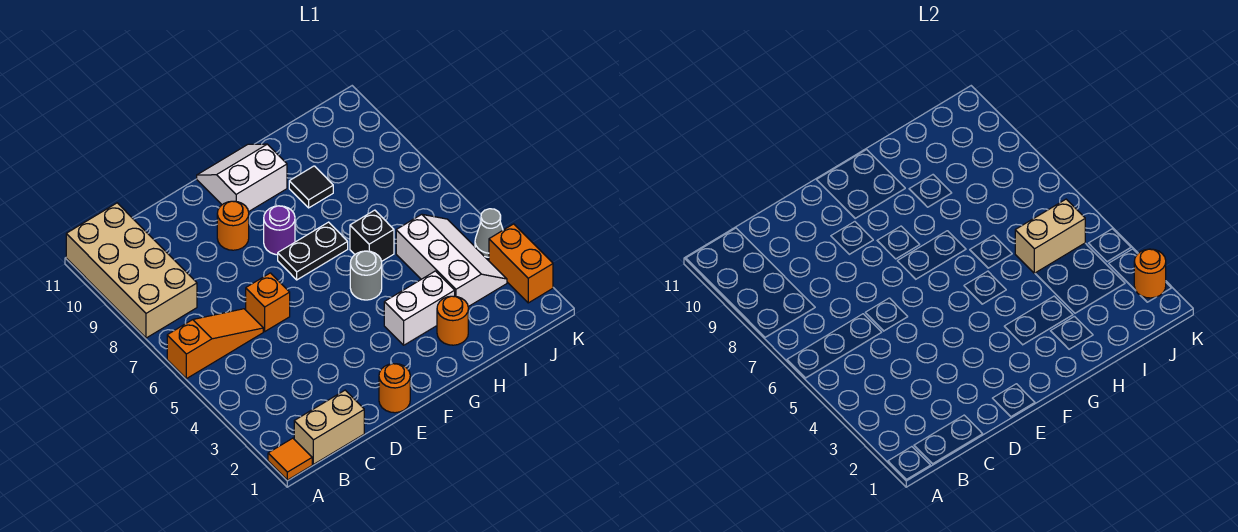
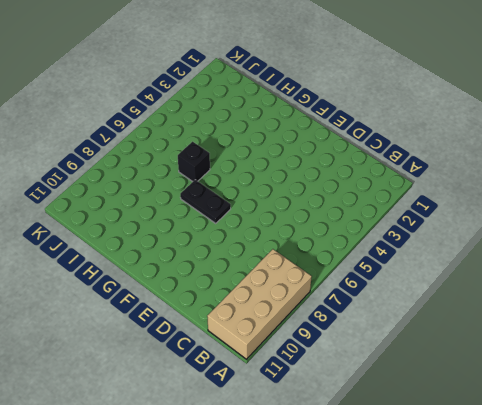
none -> orange tile A1 level 1
none -> orange slope A6:C6 level 1 top A
none -> tan brick B1:C1 level 1

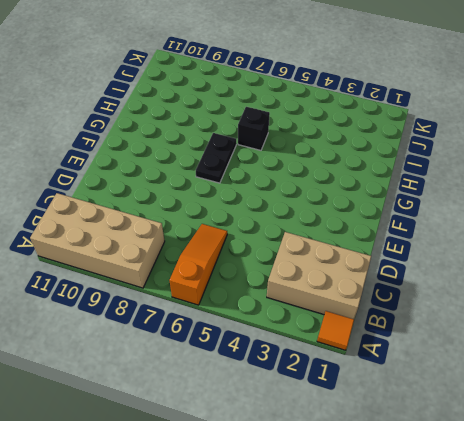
tan brick B1:C3 level 1 -> tan brick B1:C1 level 1
none -> orange brick D6 level 1
none -> orange round brick E1 level 1
none -> orange round brick E9 level 1

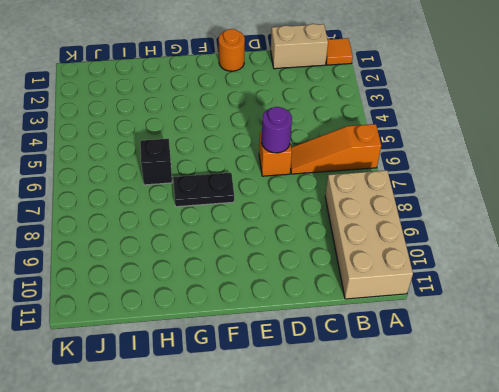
purple round brick D6 level 2 -> purple round brick F8 level 1
none -> orange round brick E9 level 1
none -> white slope F10:G11 level 1 top 10
none -> white brick G3:H3 level 1

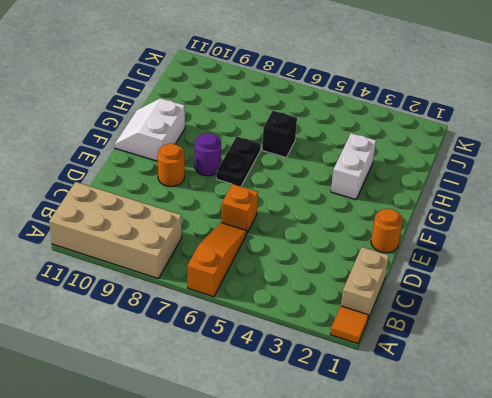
none -> grey round brick G5 level 1
none -> orange round brick H2 level 1
none -> black tile H9 level 1

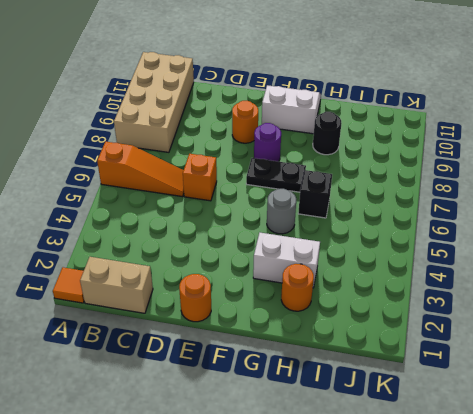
black round brick H9 level 1 -> black tile H9 level 1
none -> white slope I3:J5 level 1 top I
none -> orange brick K2:K3 level 1
none -> grey cone K4 level 1

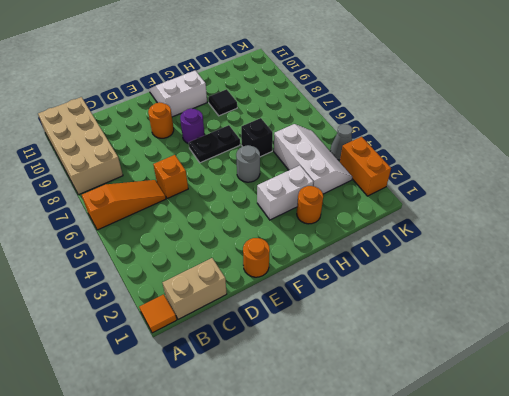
none -> tan brick I5:J5 level 2
none -> orange round brick K2 level 2

